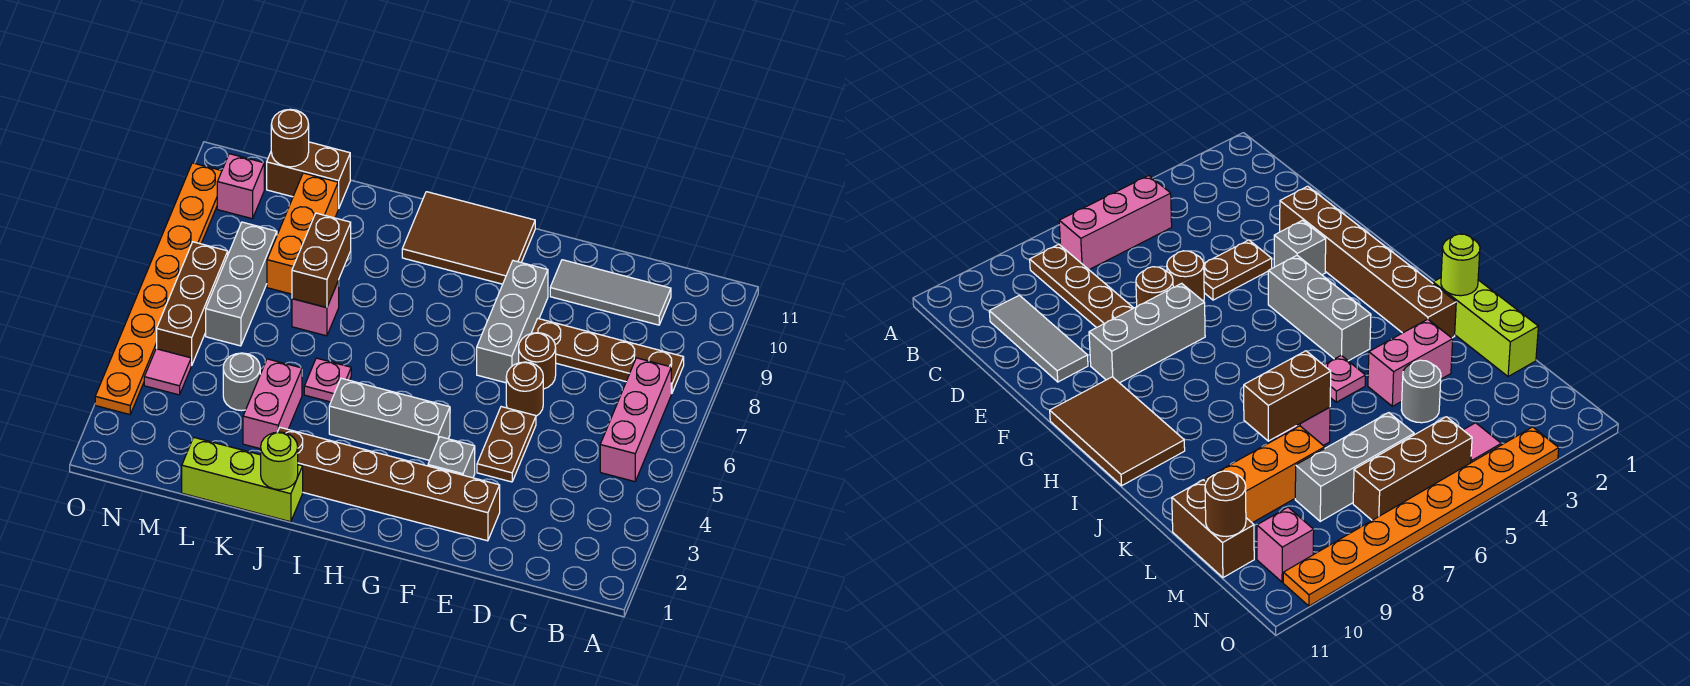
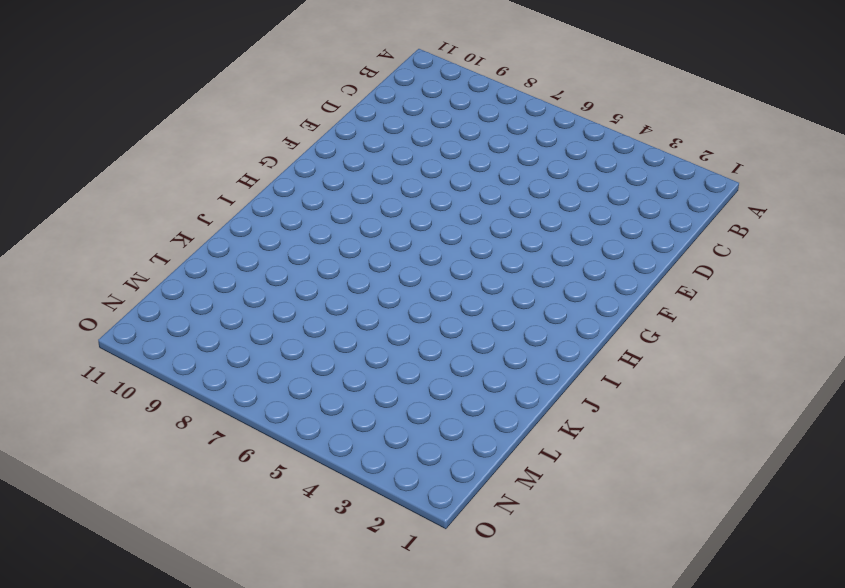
none -> pink brick B5:B7 level 1
none -> brown plate B8:E8 level 1
none -> grey tile C10:E10 level 1

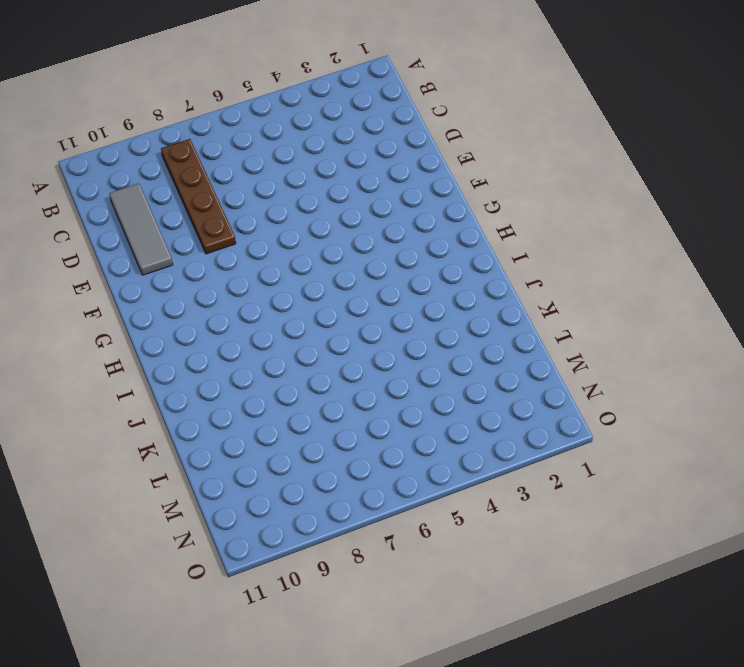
none -> pink brick B5:B7 level 1
none -> brown brick E2:J2 level 1
none -> brown plate E4:E5 level 1

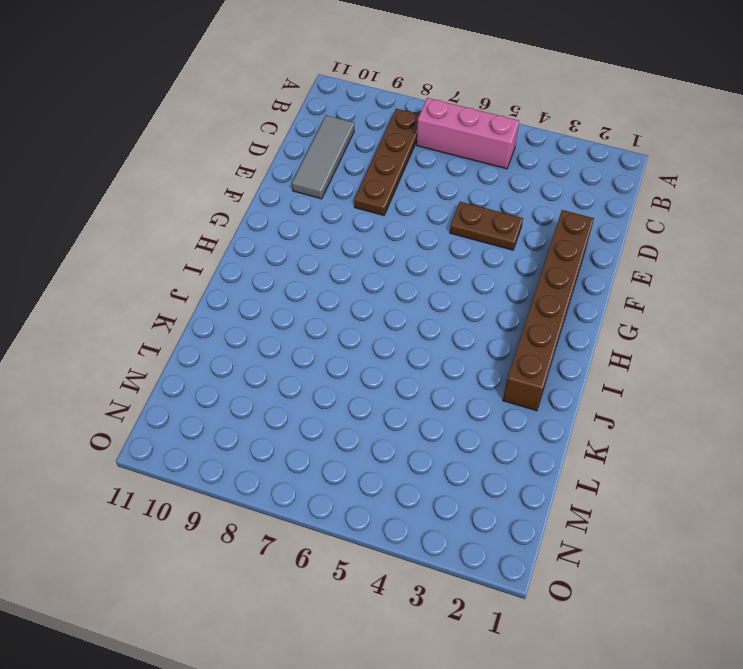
none -> brown round brick E6 level 1
none -> brown round brick E7 level 1
none -> grey brick F3 level 1

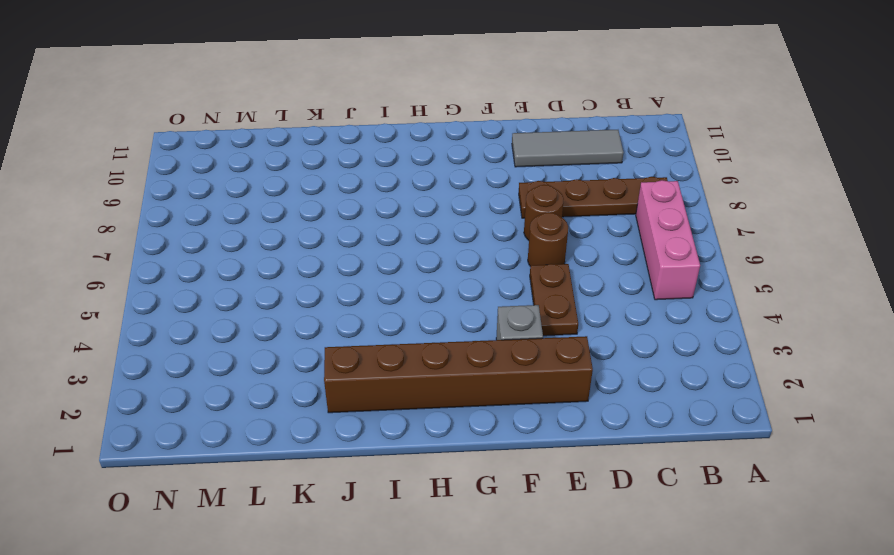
none -> grey brick F7:F9 level 1
none -> grey brick G4:I4 level 1
none -> brown tile G10:I11 level 1

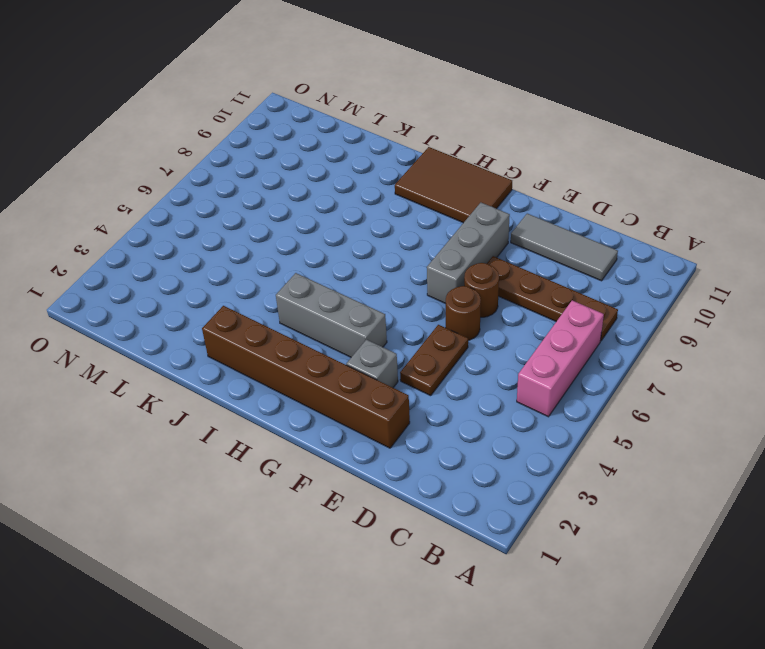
none -> lime brick J1:L1 level 1
none -> pink plate J5 level 1
none -> pink brick K3:K4 level 1

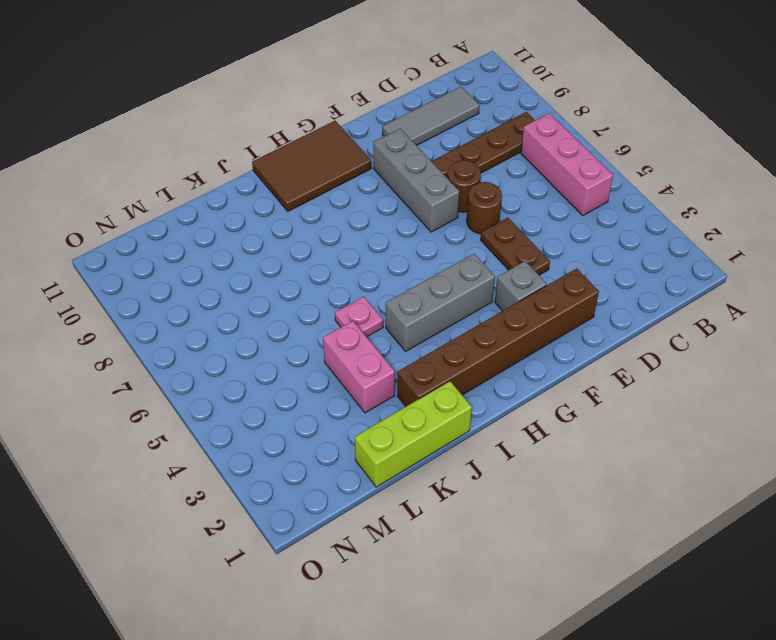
none -> pink brick K7 level 1
none -> grey round brick L4 level 1
none -> orange brick L8:L10 level 1

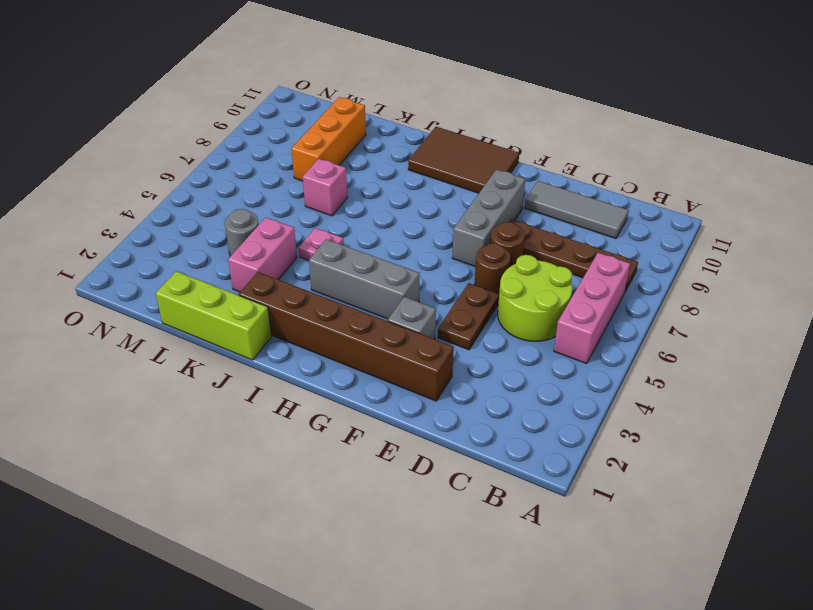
lime round brick C5:D6 level 1 -> none
none -> brown brick L11:M11 level 1
none -> grey brick M6:M8 level 1
none -> pink tile N4 level 1

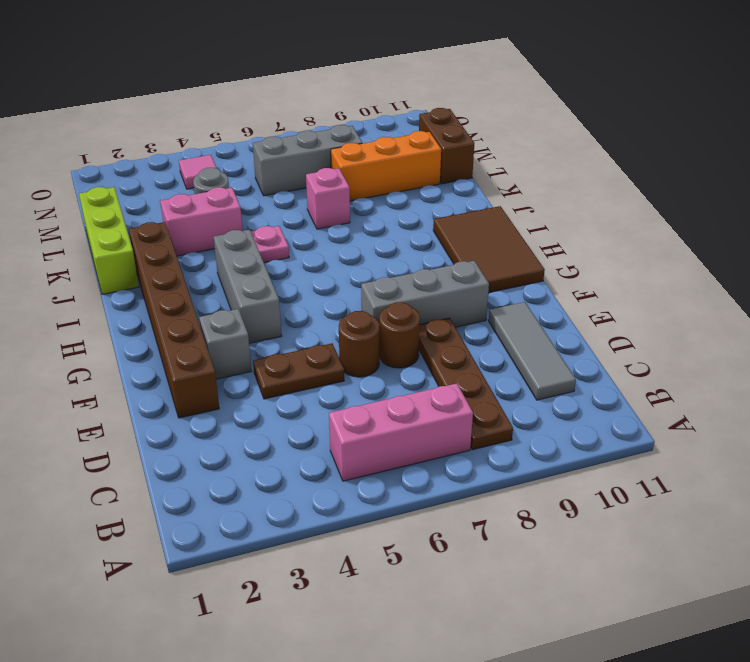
none -> brown brick N5:N7 level 1
none -> pink brick N10 level 1
none -> orange plate O3:O10 level 1

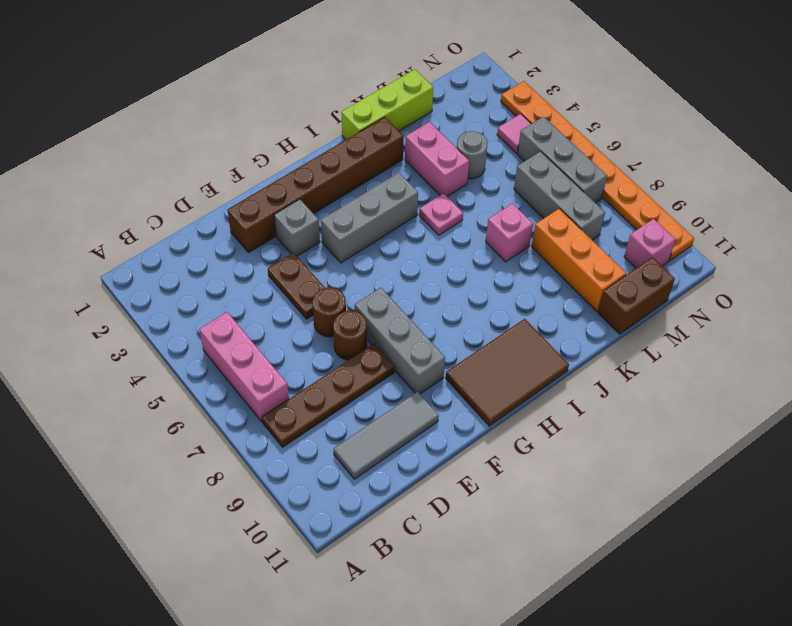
grey brick N5:N7 level 1 -> brown brick N5:N7 level 1
none -> lime round brick J1 level 2
none -> brown brick K7:K8 level 2
none -> brown round brick M11 level 2

